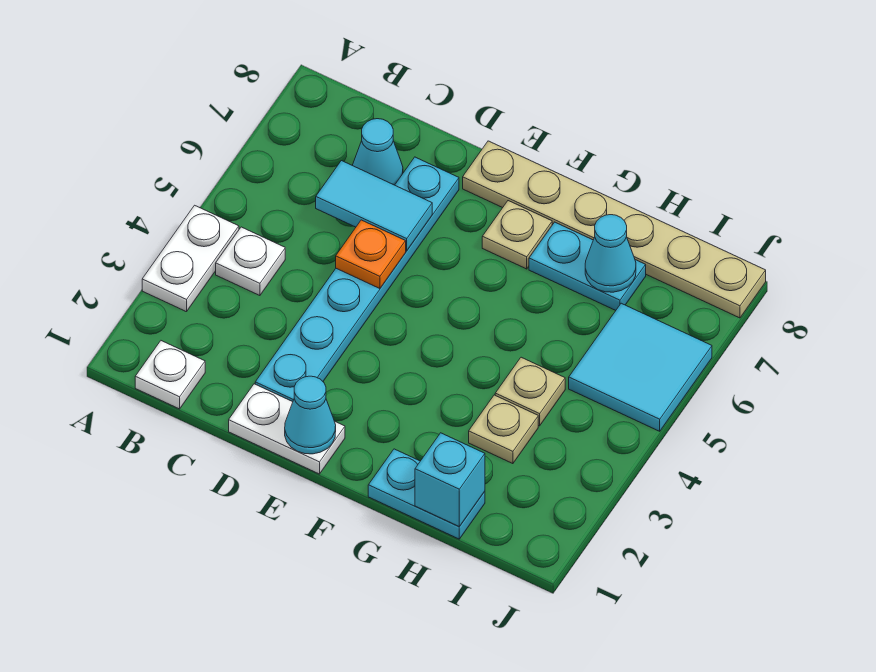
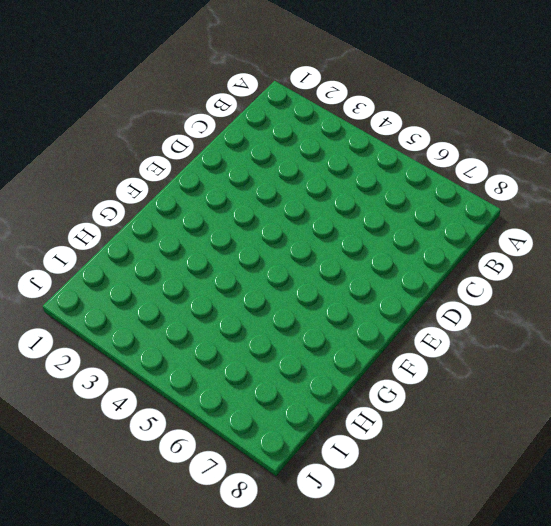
none -> white plate A3:A4 level 1
none -> white plate B1 level 1
none -> white plate B4 level 1

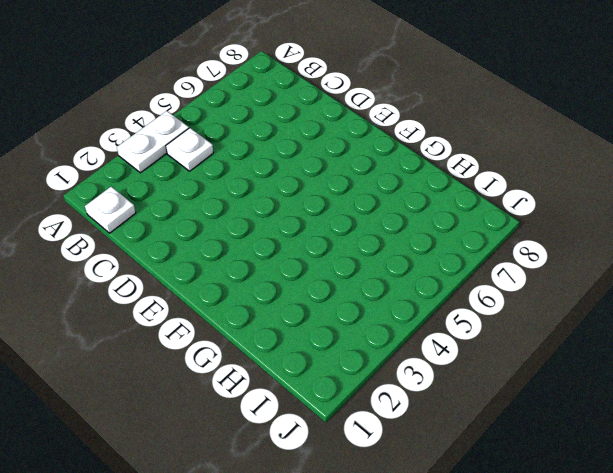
none -> cyan cone C7 level 1
none -> white plate D1:E1 level 1
none -> cyan plate D2:D7 level 1

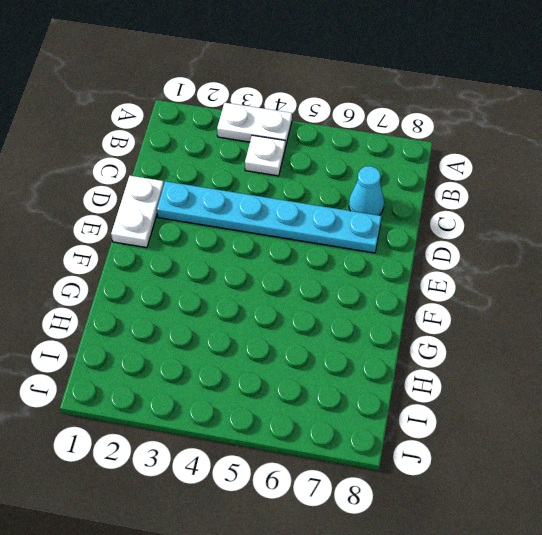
none -> white plate B1 level 1
none -> tan plate E8:J8 level 1
none -> tan plate F7 level 1

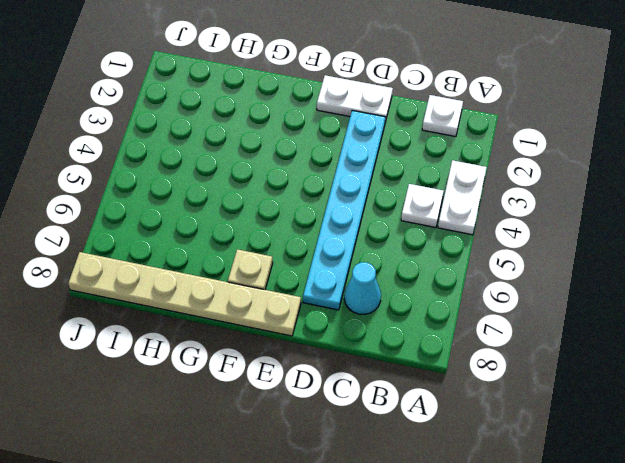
none -> cyan plate G1:H1 level 1
none -> cyan plate G7:H7 level 1
none -> tan plate H3 level 1

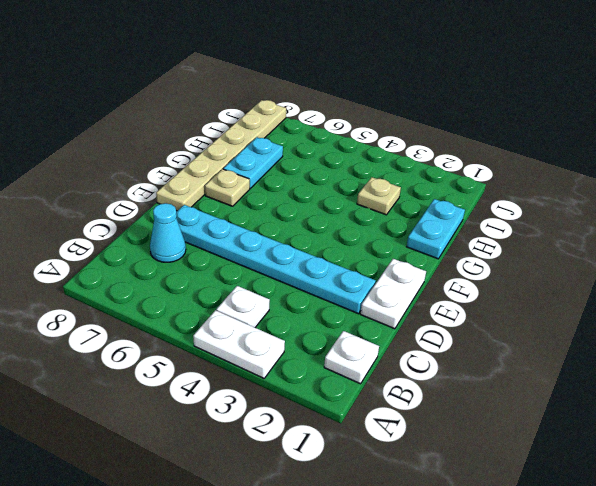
none -> tan plate H4 level 1
none -> cyan tile I5:J6 level 1
none -> cyan tile C6:D6 level 2

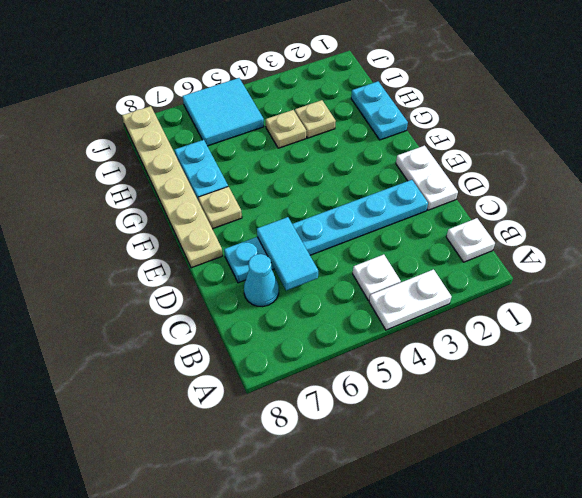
none -> orange plate D5 level 2
none -> cyan cone E1 level 2
none -> cyan brick H1 level 2

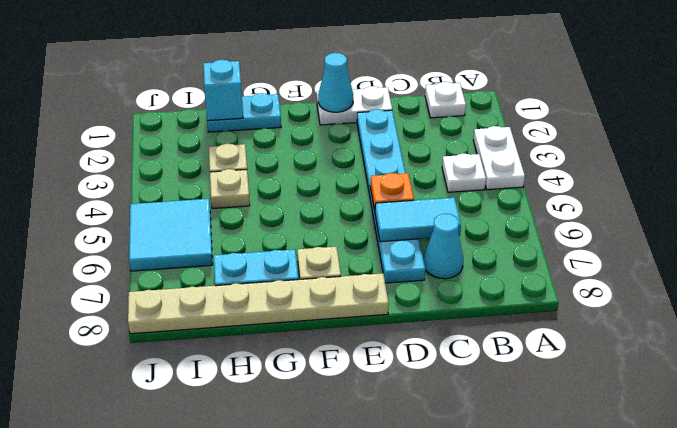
none -> cyan cone H7 level 2

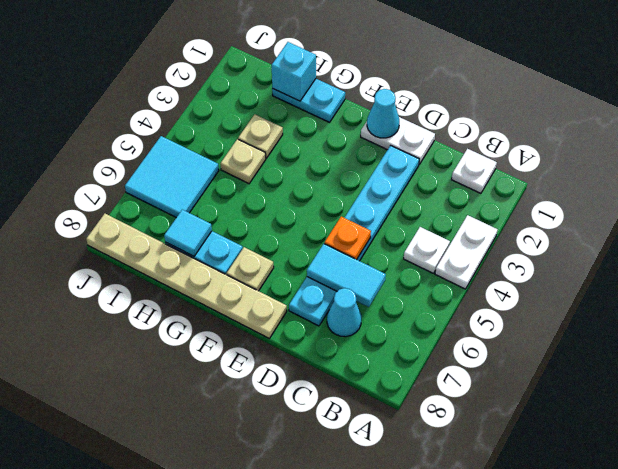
cyan tile H7 level 2 -> cyan cone H7 level 2

